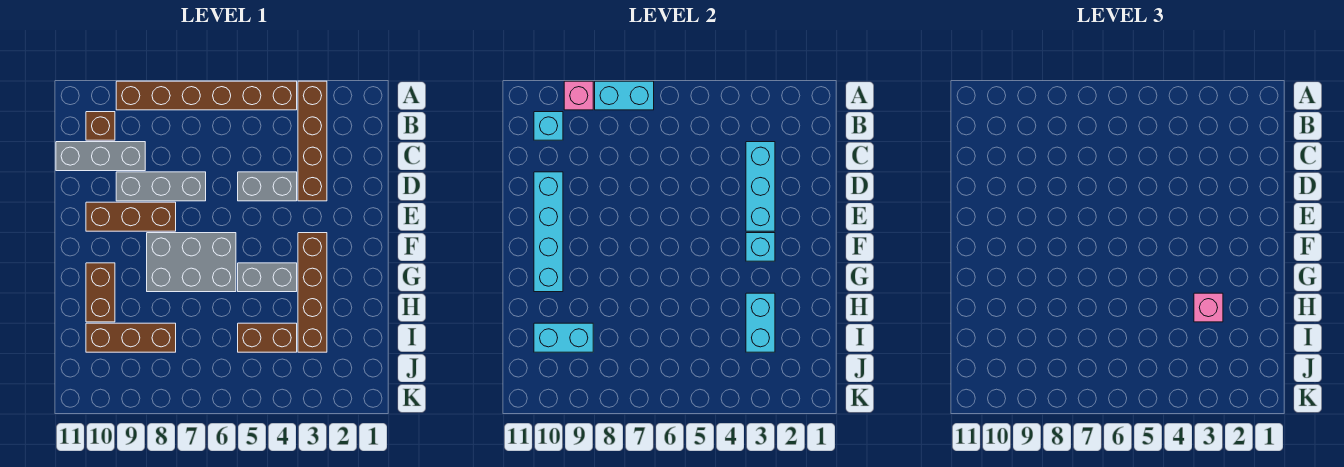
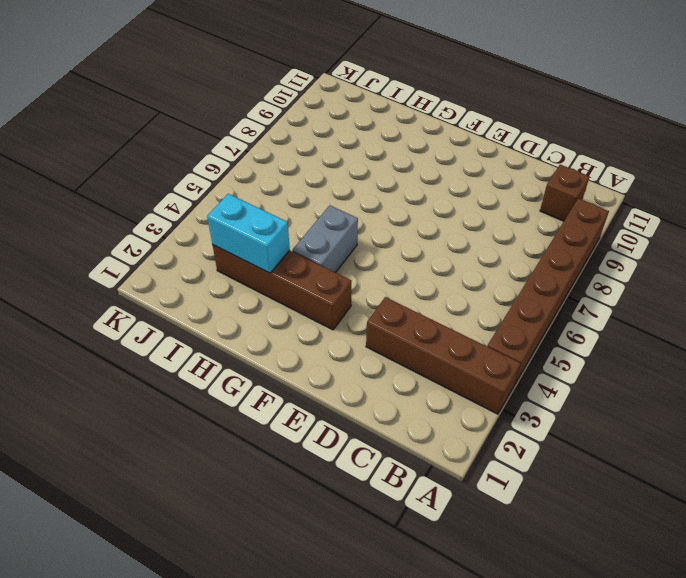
none -> grey brick C9:C11 level 1
none -> grey brick D4:D5 level 1
none -> grey brick D7:D9 level 1

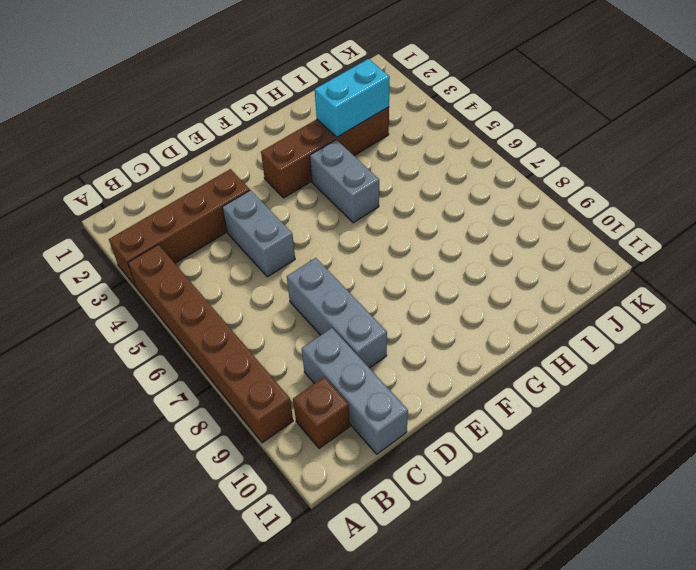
none -> brown brick E8:E10 level 1
none -> grey brick F6:G8 level 1
none -> brown brick G10:H10 level 1

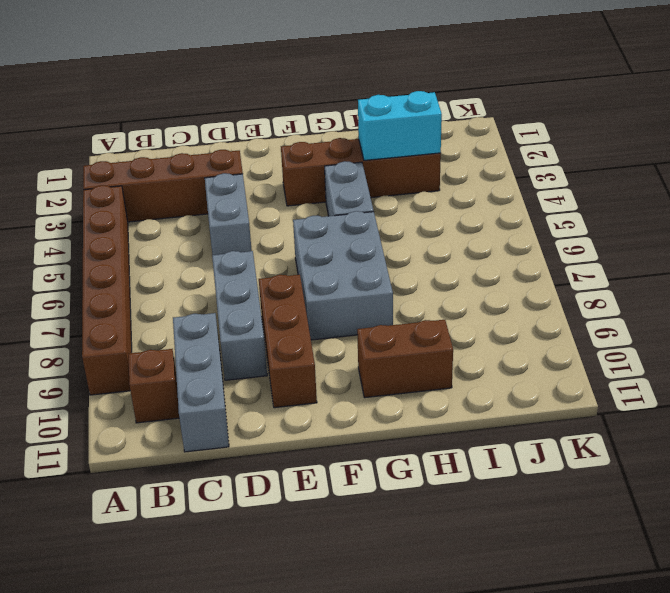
none -> brown brick I4:I5 level 1
none -> brown brick I8:I10 level 1
none -> cyan brick A7:A8 level 2

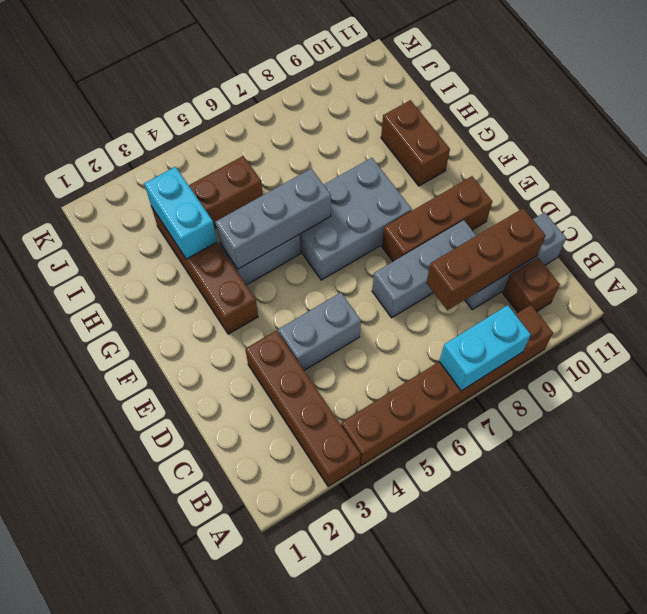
brown brick C8:C10 level 2 -> brown brick I8:I10 level 1
grey brick G4:G6 level 2 -> none
none -> pink brick A9 level 2
none -> cyan brick B10 level 2
none -> cyan brick C3:E3 level 2

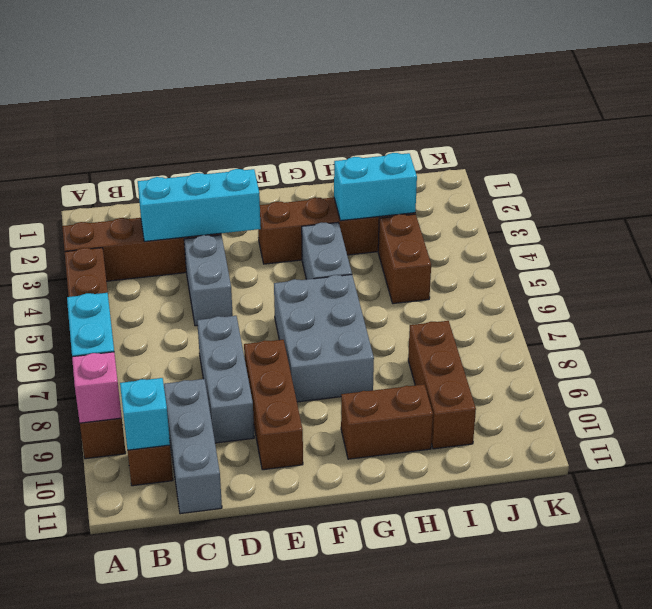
none -> cyan brick D10:G10 level 2
none -> cyan brick F3 level 2
none -> cyan brick I9:I10 level 2

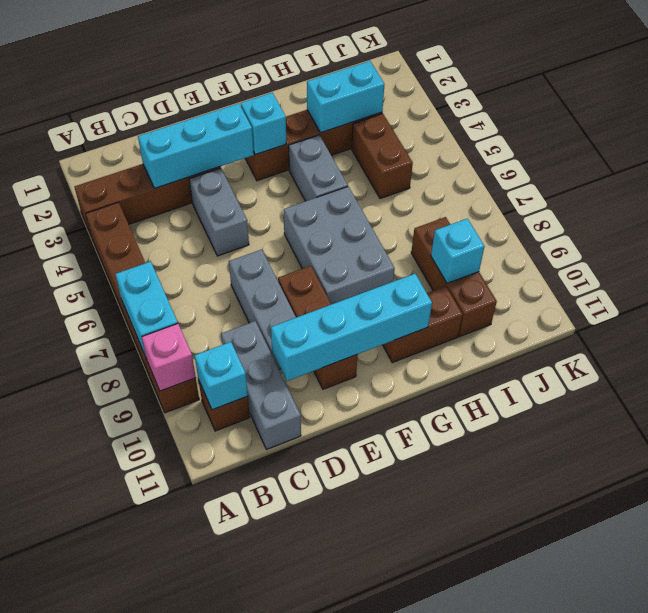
cyan brick I9 level 2 -> cyan brick I9:I10 level 2
none -> pink brick H3 level 3

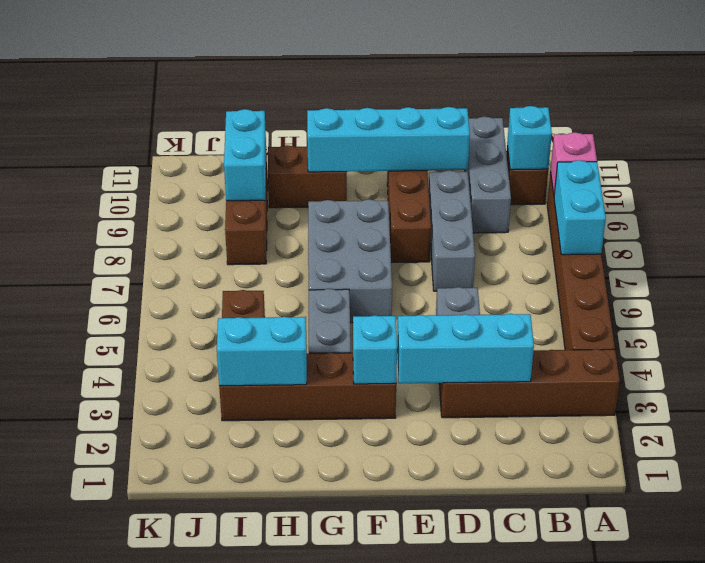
none -> pink brick H3 level 3

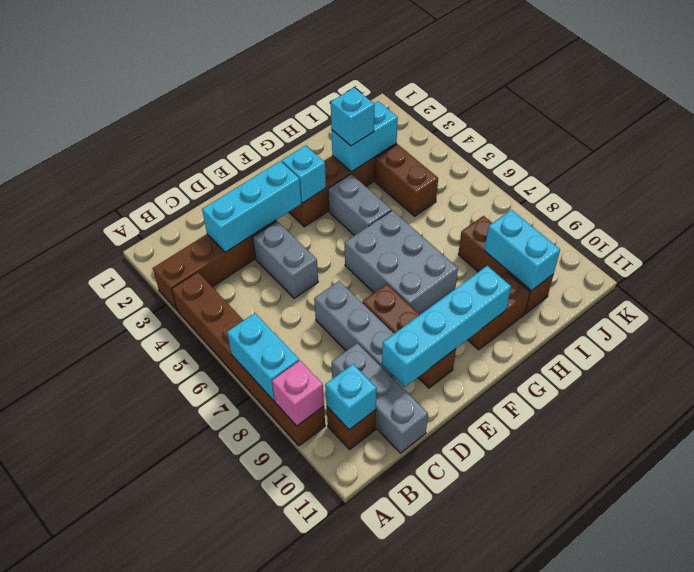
cyan brick H3 level 3 -> pink brick H3 level 3

